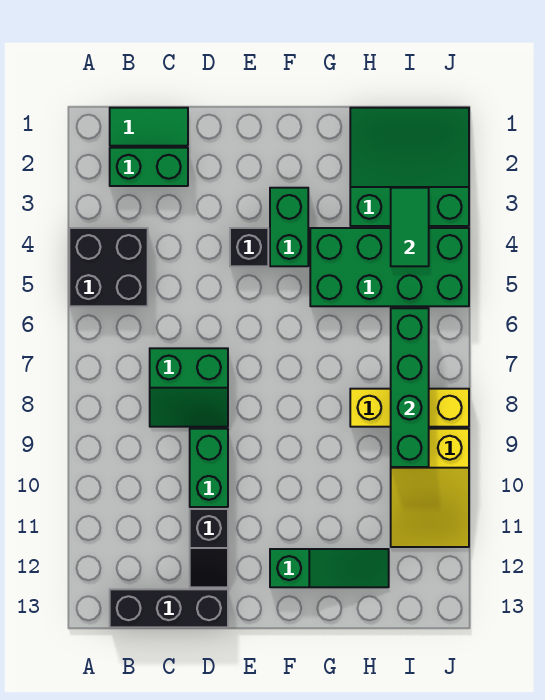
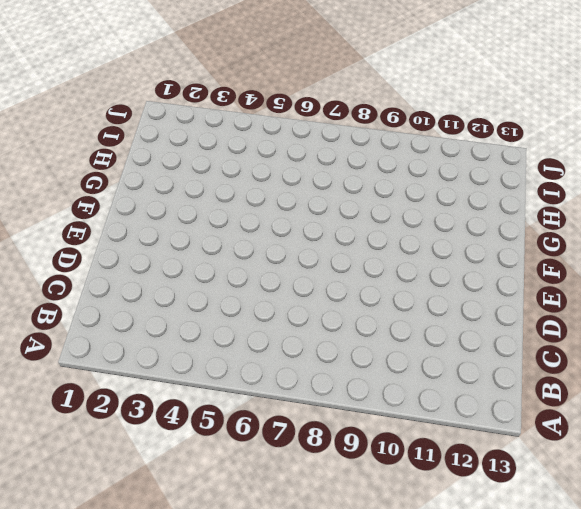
none -> black brick A4:B5 level 1
none -> green tile B1:C1 level 1
none -> green brick B2:C2 level 1

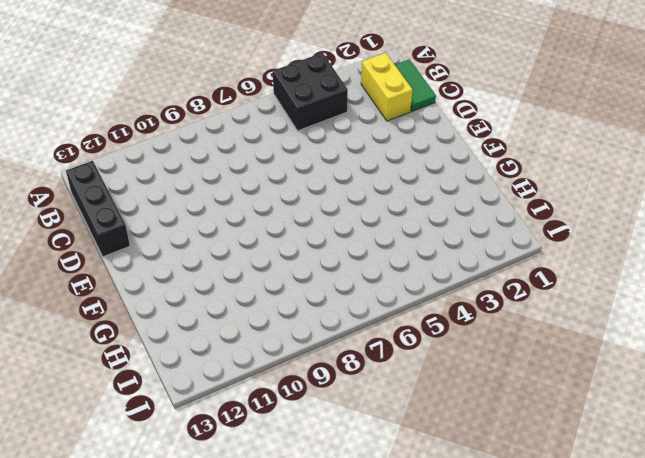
yellow brick B2:C2 level 1 -> green brick B2:C2 level 1
none -> green slope C7:D8 level 1 top 7
none -> green brick D9:D10 level 1
none -> black slope D11:D12 level 1 top 11

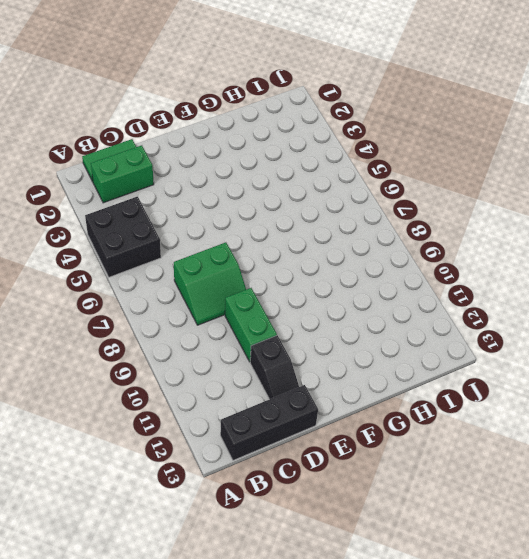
none -> black brick E4 level 1
none -> green brick F3:F4 level 1
none -> green slope F12:H12 level 1 top F

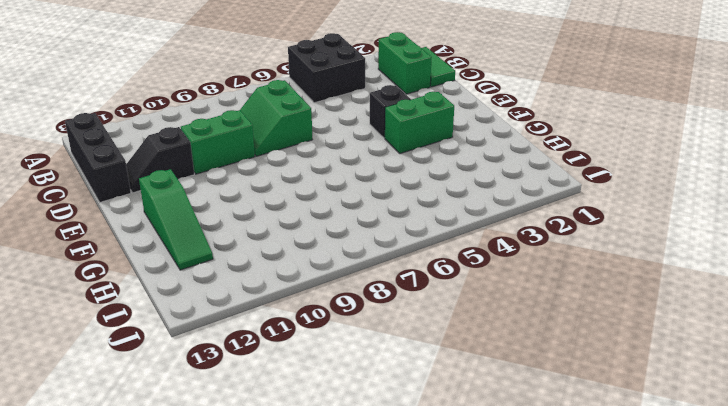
none -> green brick G4:J5 level 1
none -> green slope H1:J3 level 1 top 3
none -> yellow brick H8:J8 level 1

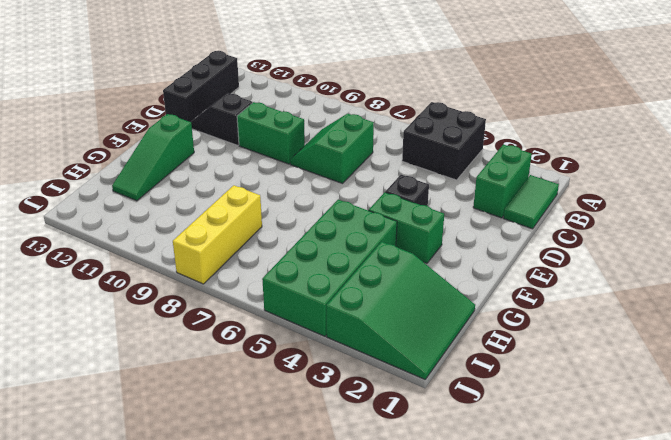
none -> yellow slope I9:J11 level 1 top 9
none -> green tile I3:I4 level 2
none -> green brick I6:I9 level 2

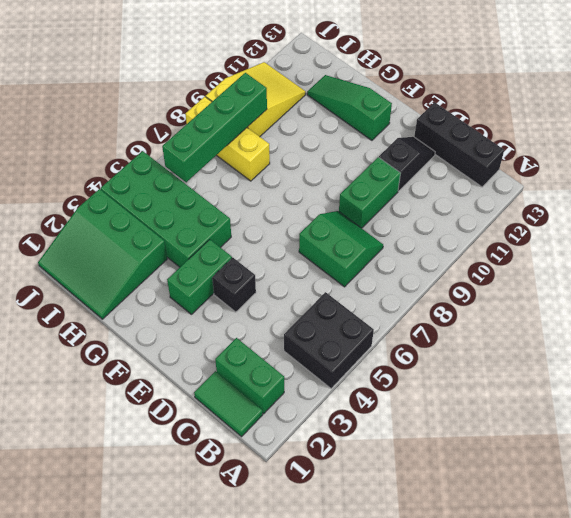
none -> green tile I3:I4 level 2

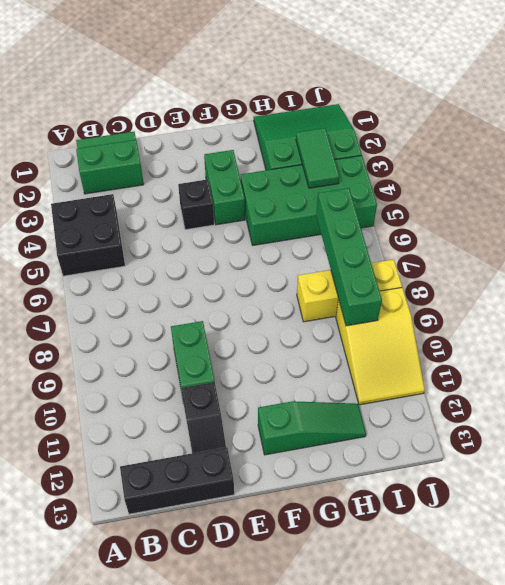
none -> green slope C7:D8 level 1 top 7

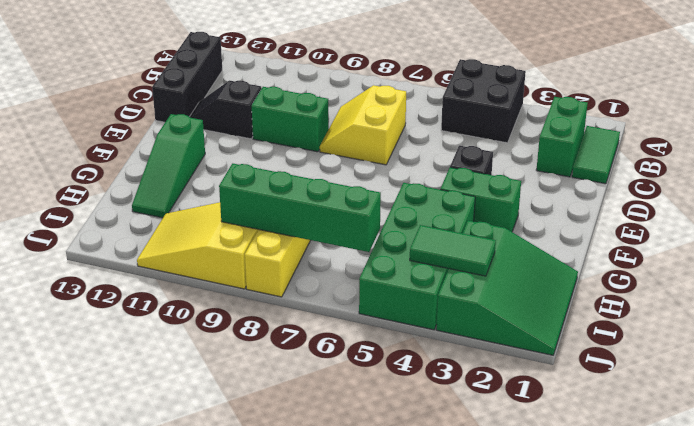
yellow slope C7:D8 level 1 top 7 -> green slope C7:D8 level 1 top 7

